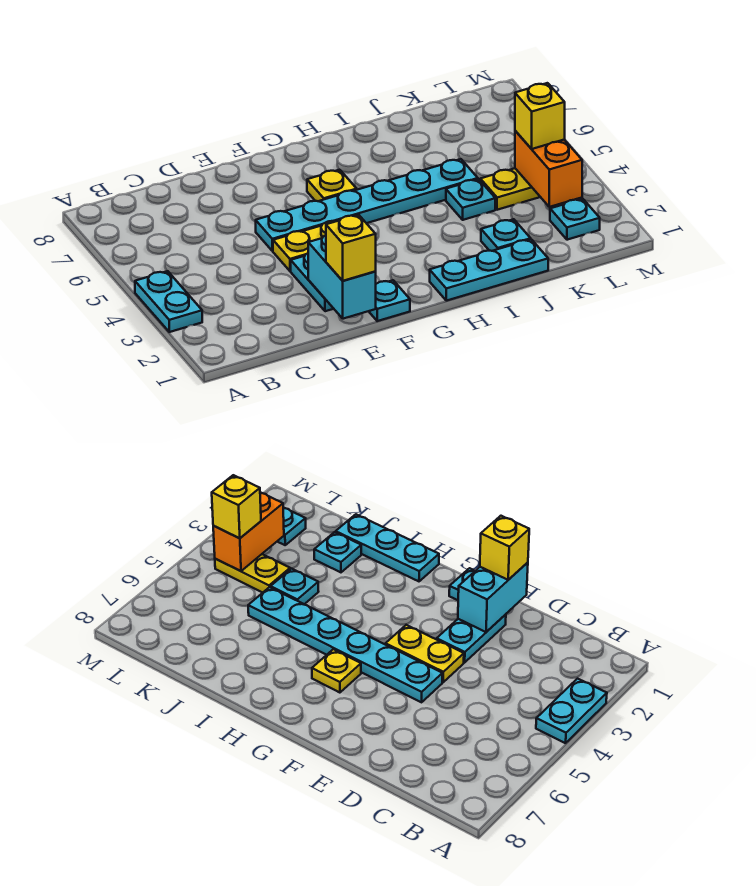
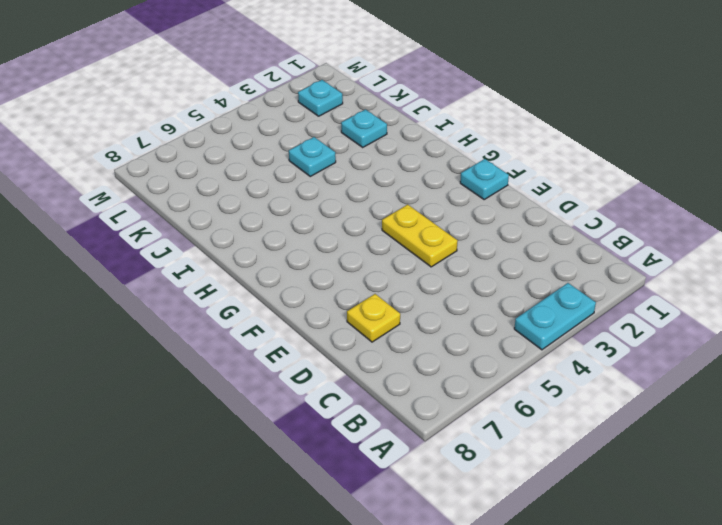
yellow plate D7 level 1 -> yellow plate G6 level 1
none -> cyan plate E2:E3 level 1
none -> cyan plate E5:J5 level 1
none -> cyan plate H1:J1 level 1

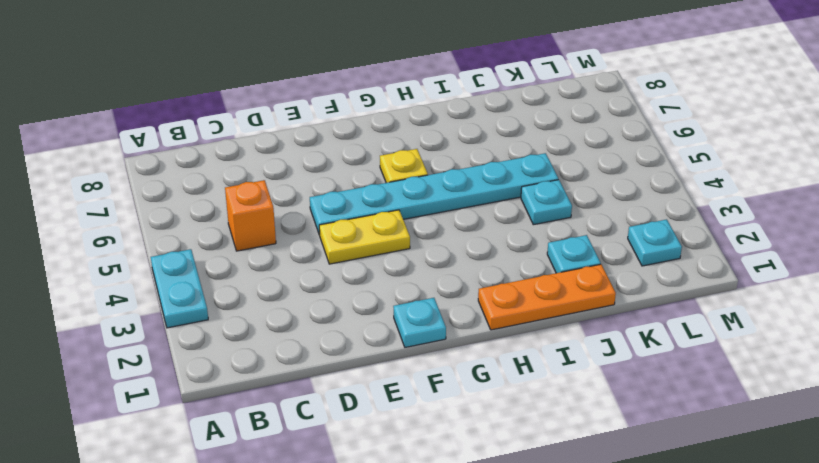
orange brick C5 level 1 -> none
orange plate H1:J1 level 1 -> cyan plate H1:J1 level 1
none -> cyan plate E2:E3 level 1
none -> yellow plate K4:L4 level 1
none -> cyan brick E1:E2 level 2

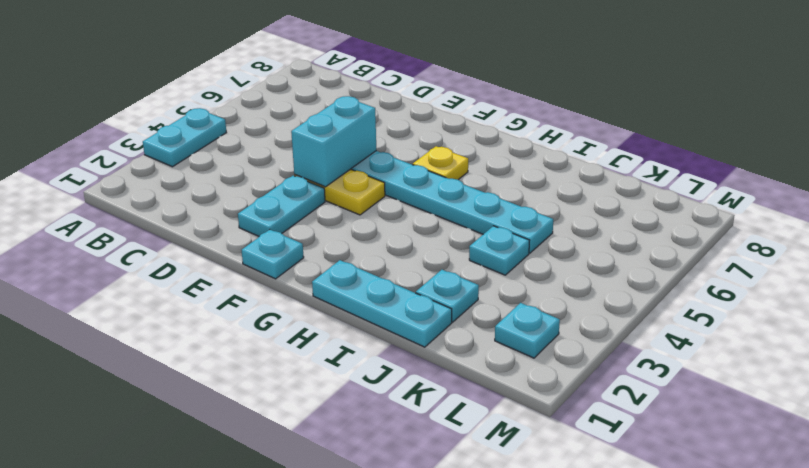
cyan brick E4:E5 level 2 -> cyan brick E1:E2 level 2
none -> yellow plate K4:L4 level 1
none -> orange brick L3:L4 level 2
none -> yellow brick E1 level 3

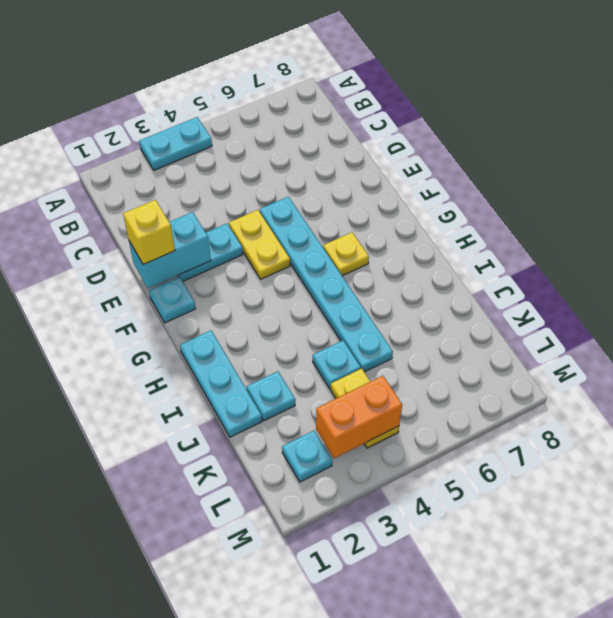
none -> yellow brick L4 level 3

